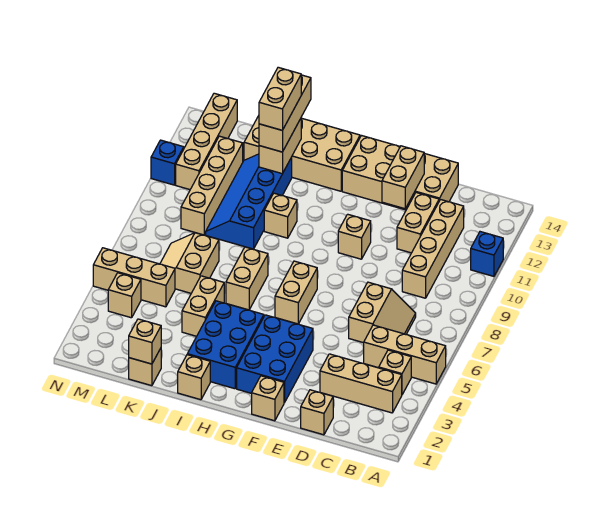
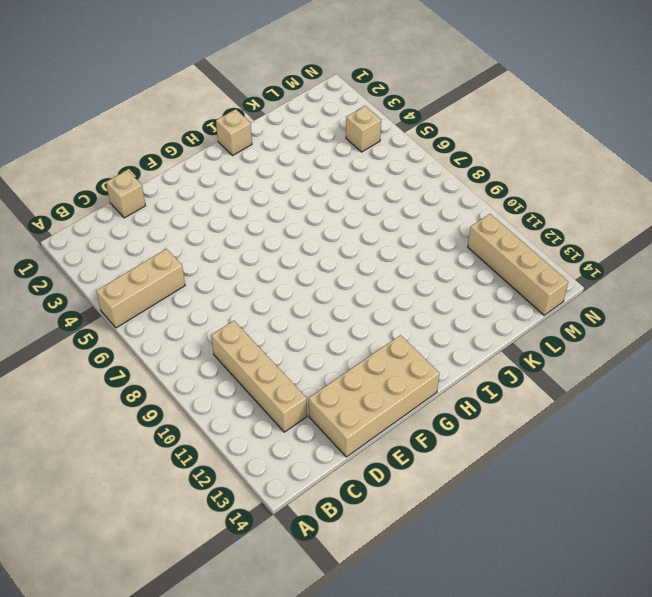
none -> blue brick A11 level 1
none -> tan brick B3:D3 level 1
none -> tan brick B4 level 1
none -> tan slope C6:D7 level 1 top D

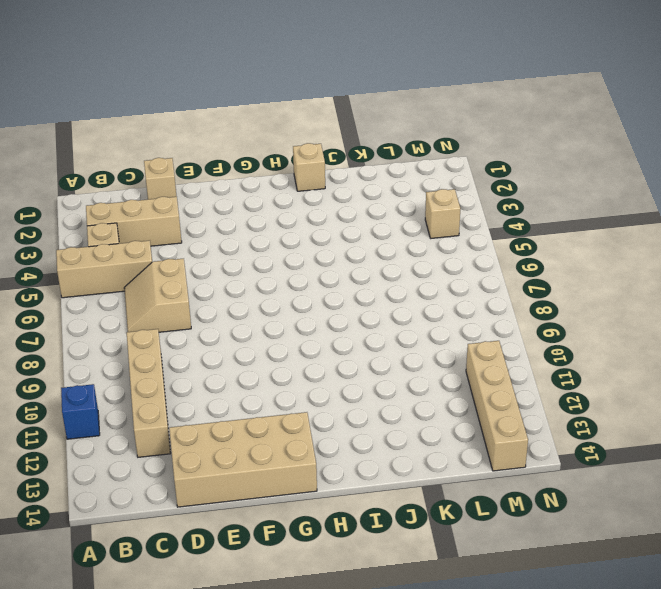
none -> tan brick D11:D12 level 1
none -> tan brick F1 level 1
none -> blue brick F2:G4 level 1
none -> tan brick F10 level 1

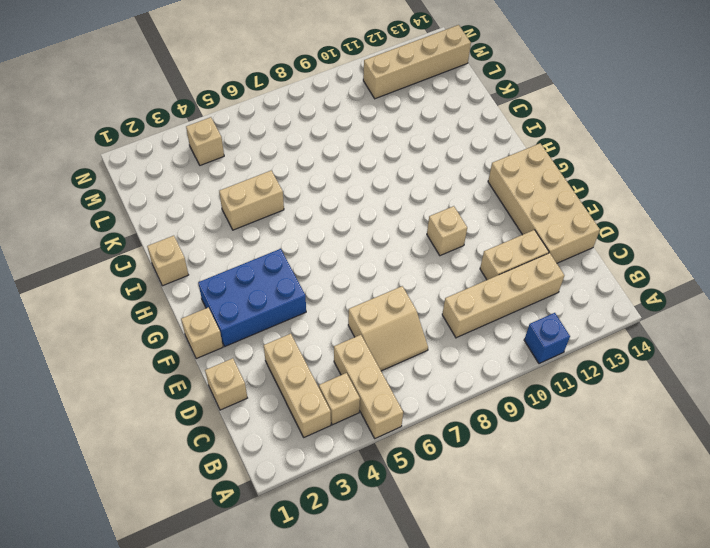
none -> tan brick G6:G7 level 1
none -> blue brick H2:I4 level 1
none -> tan brick H13:K14 level 1
none -> tan brick I6:I7 level 1

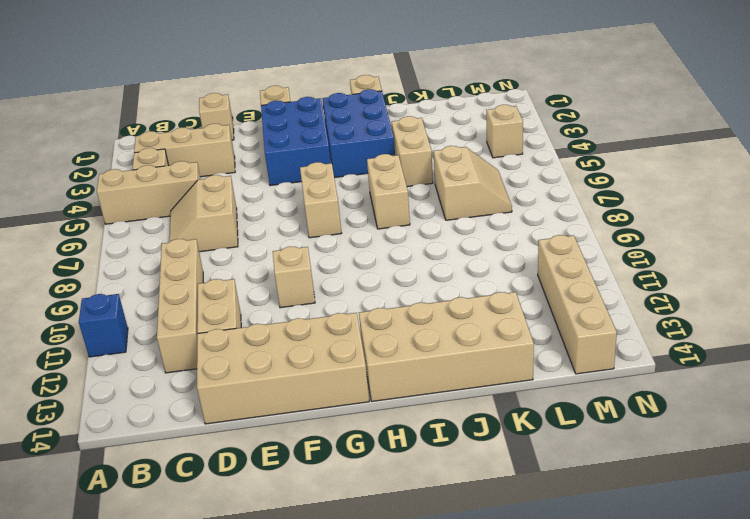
none -> tan brick I10 level 1
none -> blue slope J9:K12 level 1 top J
none -> tan brick K1 level 1
none -> tan brick L5:N5 level 1

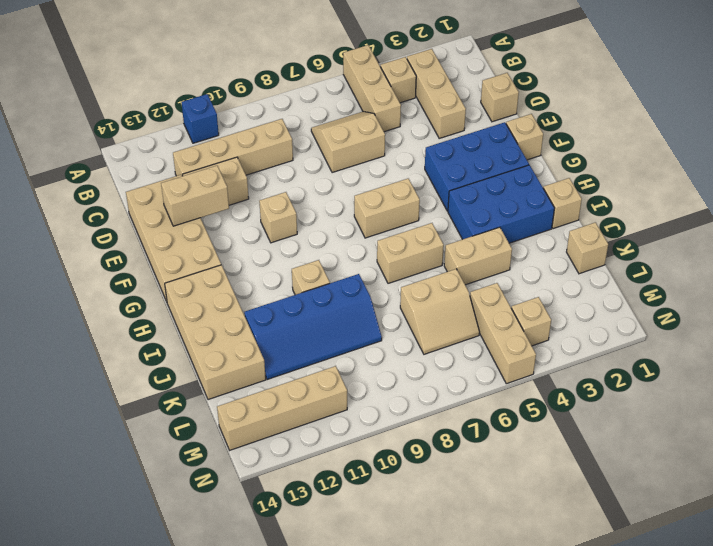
none -> tan brick L9:L12 level 1
none -> blue brick N11 level 1
none -> tan brick J12:J13 level 2
none -> tan brick K1 level 2

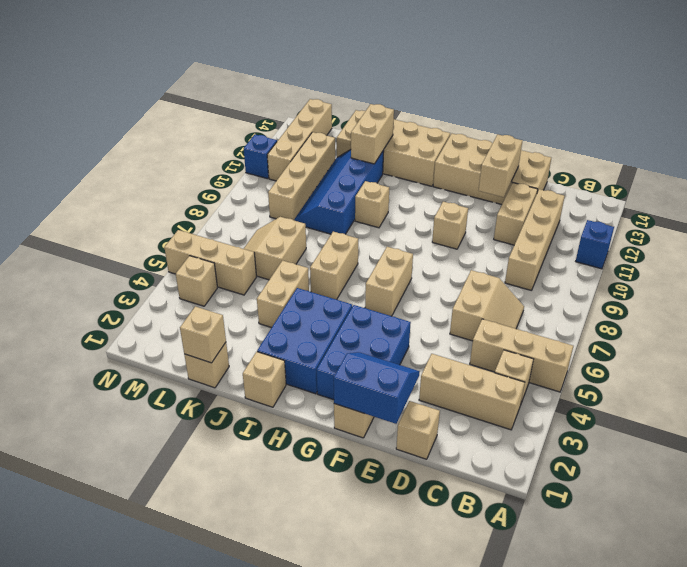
blue slope E1:F2 level 2 top 1 -> none
none -> tan brick J12:J14 level 3
none -> tan brick J12:J13 level 4

